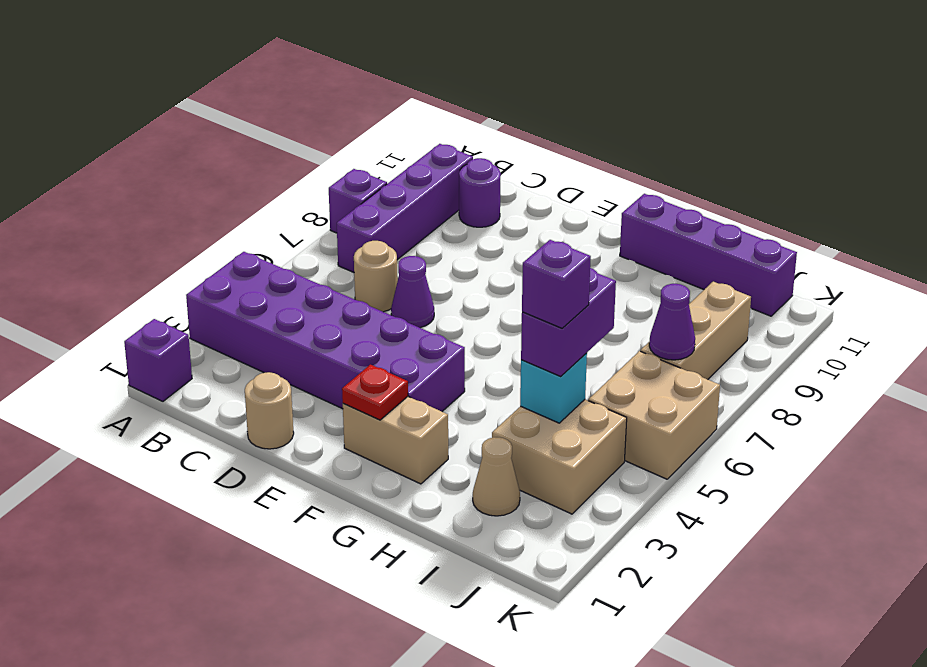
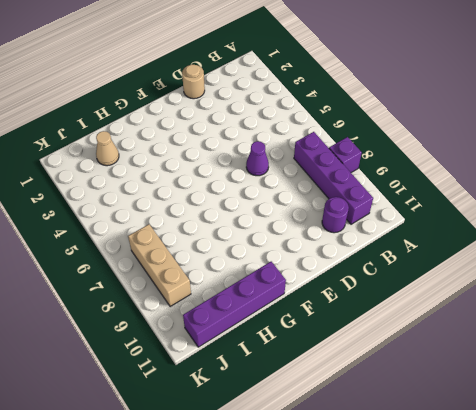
none -> purple brick A1 level 1
none -> purple brick A3:F4 level 1
none -> tan round brick C6 level 1

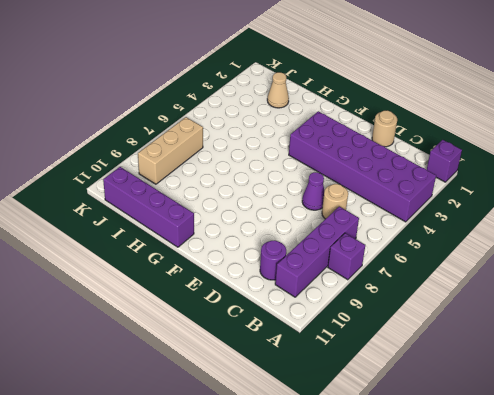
none -> tan brick F2:G2 level 1
none -> tan brick I3:J4 level 1
none -> tan brick J5:K6 level 1

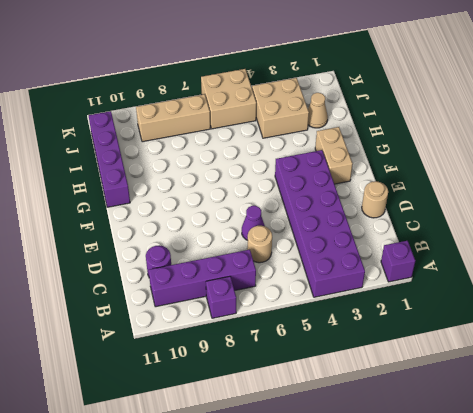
none -> red plate F2 level 2
none -> cyan brick I4 level 2
none -> purple cone J7 level 2

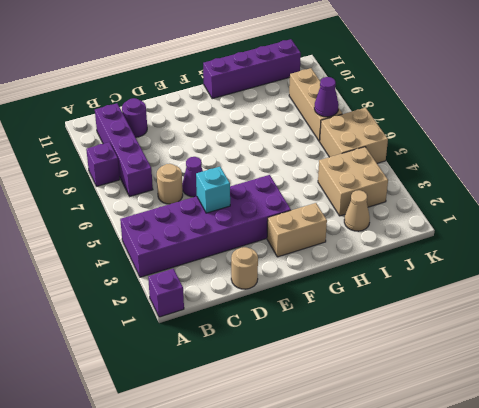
cyan brick D4 level 2 -> cyan brick I4 level 2
none -> red plate F2 level 2
none -> purple brick I4:I5 level 3
none -> purple brick I4 level 4

